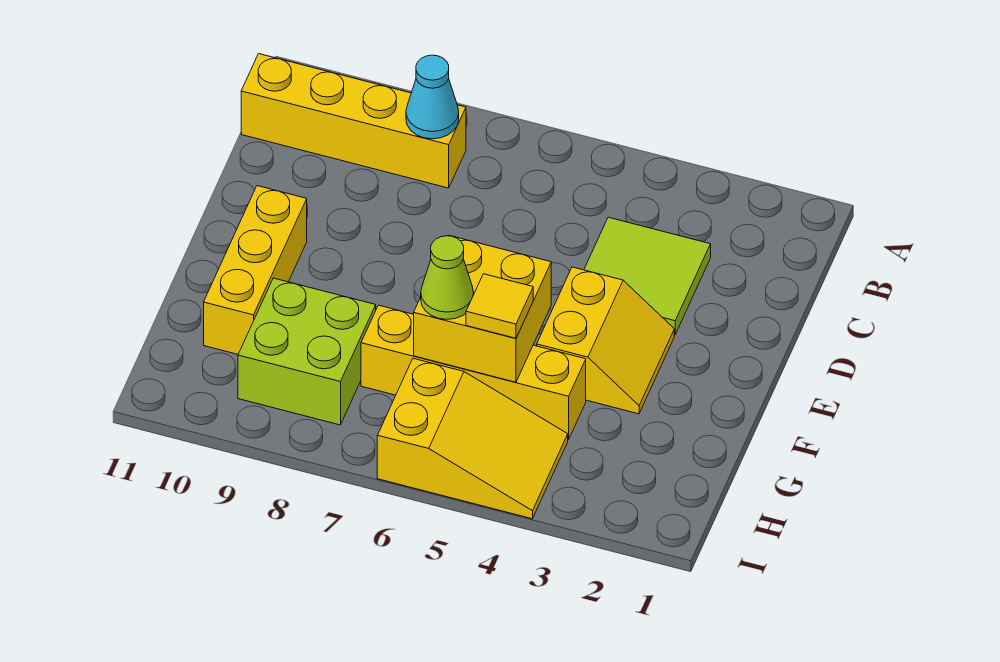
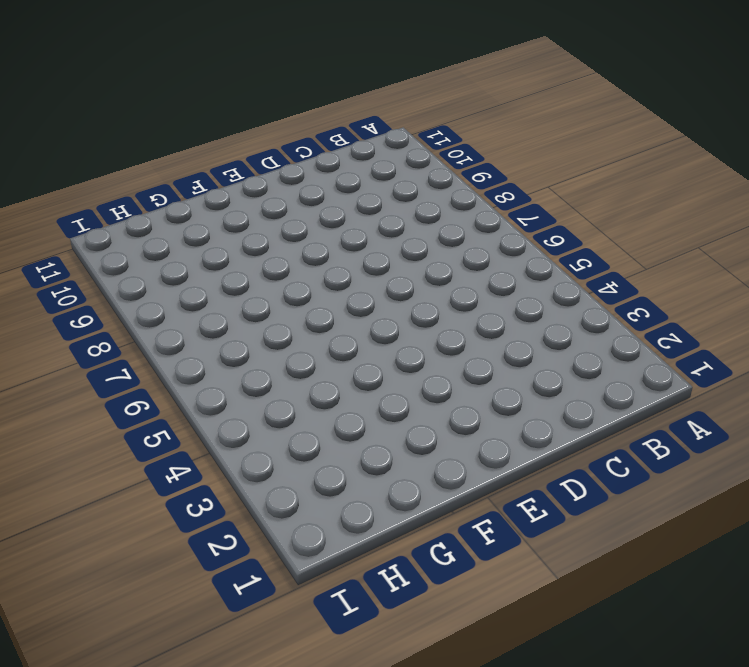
none -> yellow brick B8:B11 level 1
none -> lime tile C3:D4 level 1

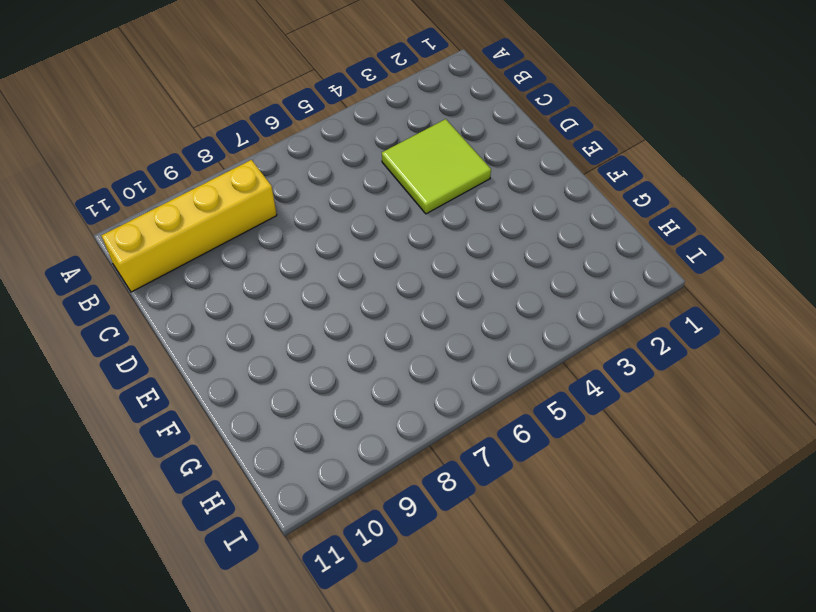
none -> yellow slope E3:F4 level 1 top 4
none -> yellow brick E10:G10 level 1

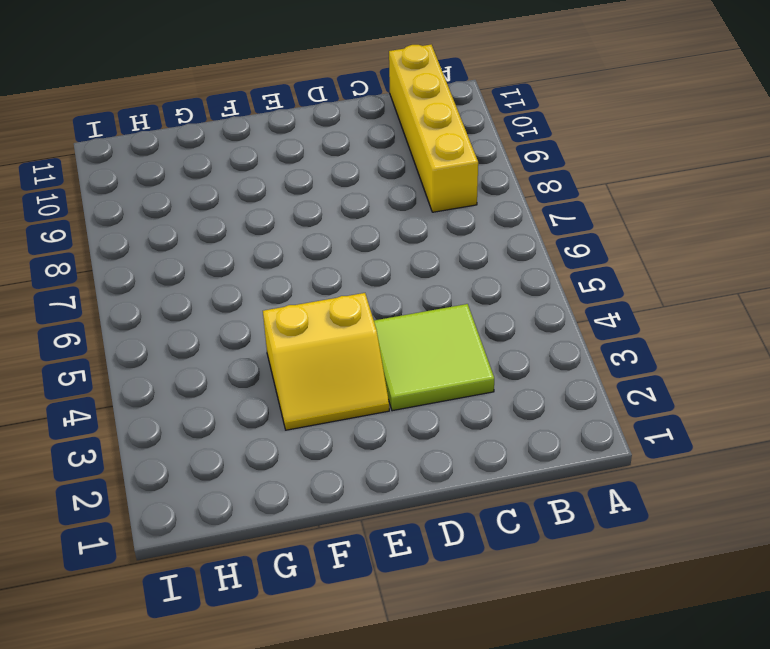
none -> yellow brick E10:G10 level 1
none -> yellow brick G4:G7 level 1

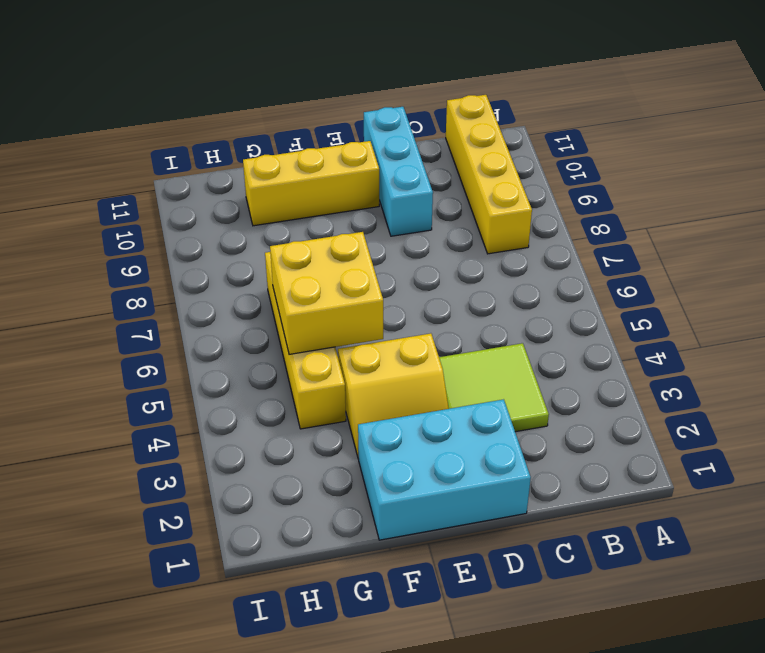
cyan brick D1:F2 level 1 -> none
cyan brick D9:D11 level 1 -> none
none -> lime brick G8:H9 level 1
none -> yellow slope H4:I6 level 1 top 6

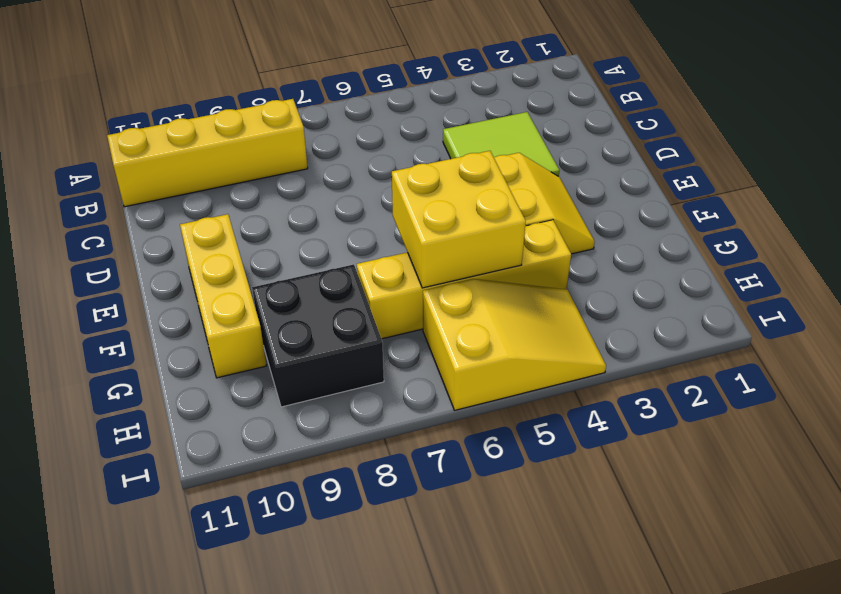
black brick G8:H9 level 1 -> lime brick G8:H9 level 1
none -> cyan cone B8 level 2
none -> yellow tile G5 level 3

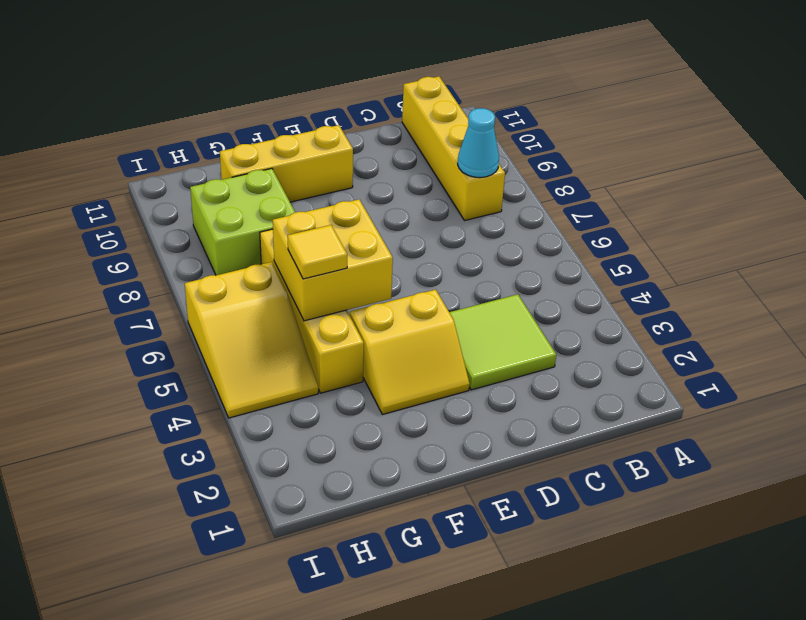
none -> lime cone G6 level 3

